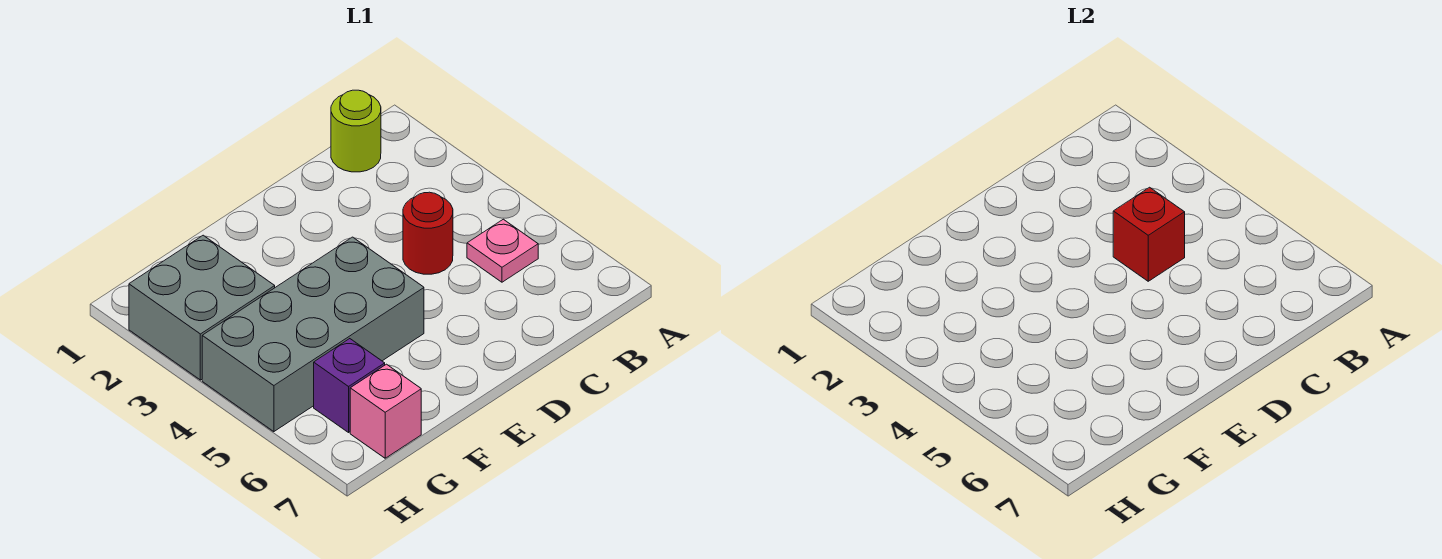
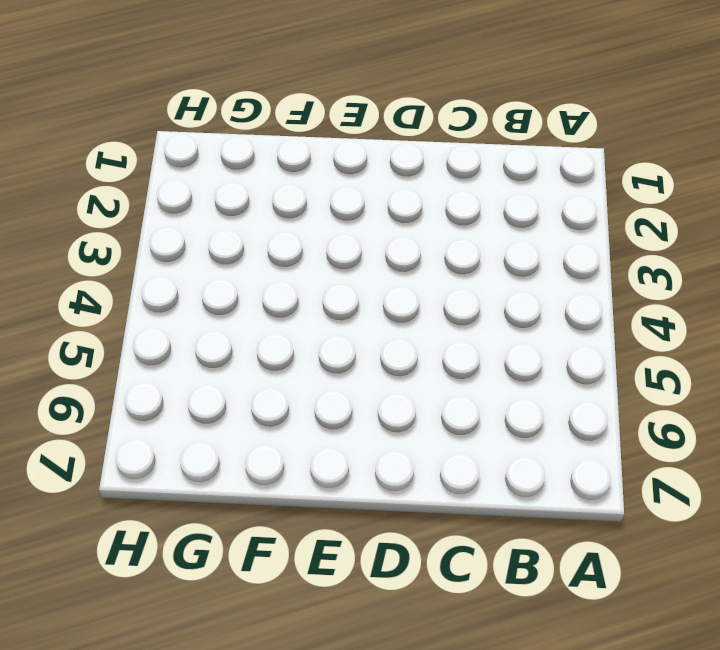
none -> lime round brick B1 level 1
none -> pink plate B5 level 1

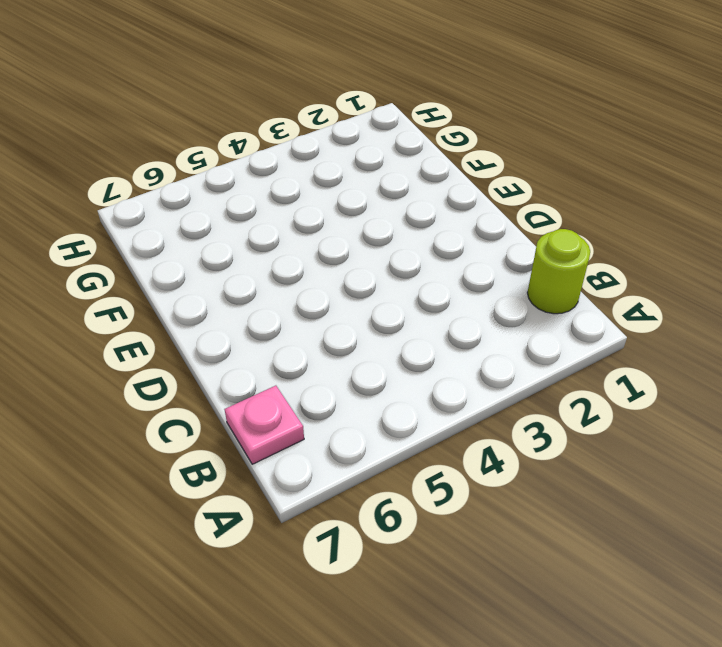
pink plate B7 level 1 -> pink plate B5 level 1
none -> red round brick C4 level 1
none -> grey brick E4:H5 level 1

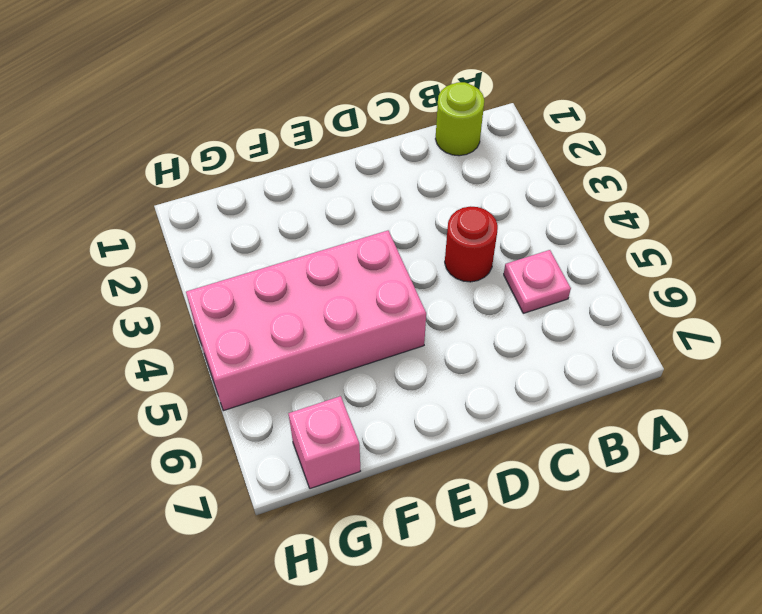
pink brick E4:H5 level 1 -> grey brick E4:H5 level 1
none -> grey brick G2:H3 level 1
none -> purple brick G6 level 1

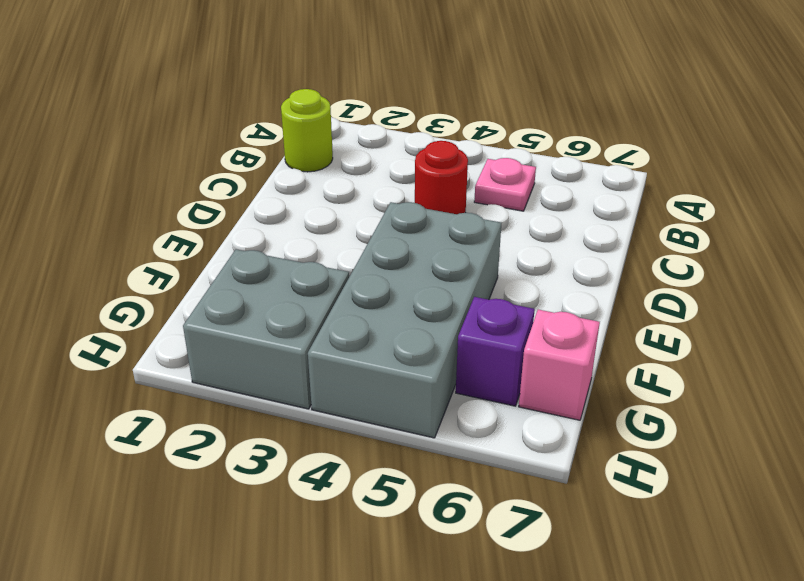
none -> red brick C4 level 2

